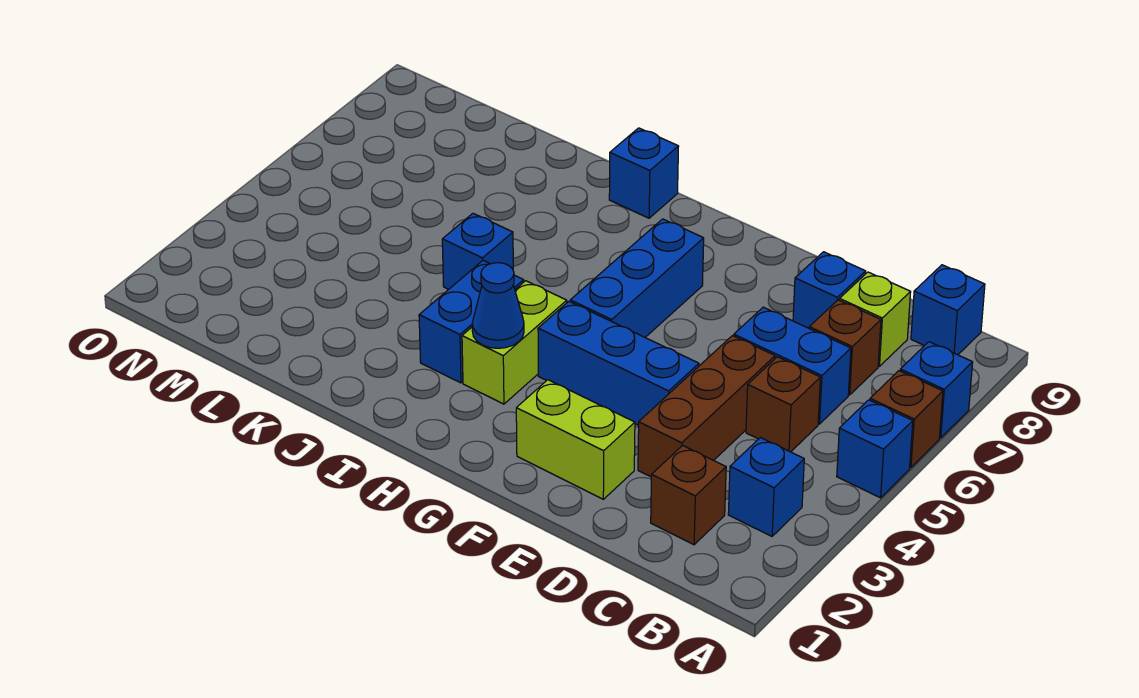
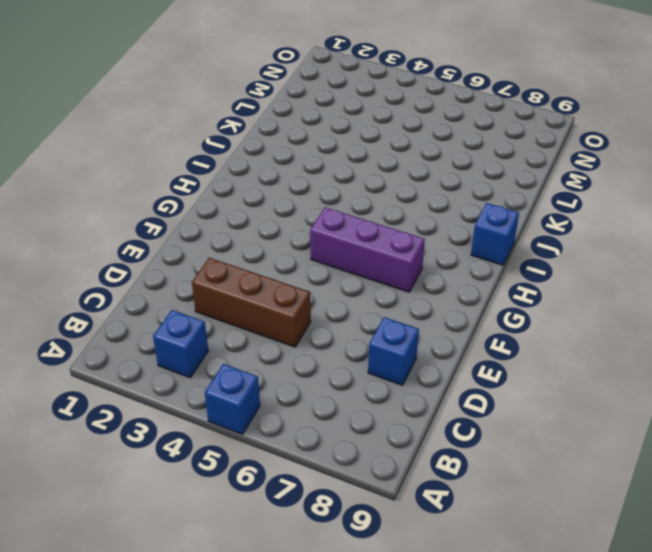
purple brick G5:G7 level 1 -> blue brick G5:G7 level 1
none -> brown brick A6 level 1
none -> blue brick A7 level 1
none -> blue brick B9 level 1

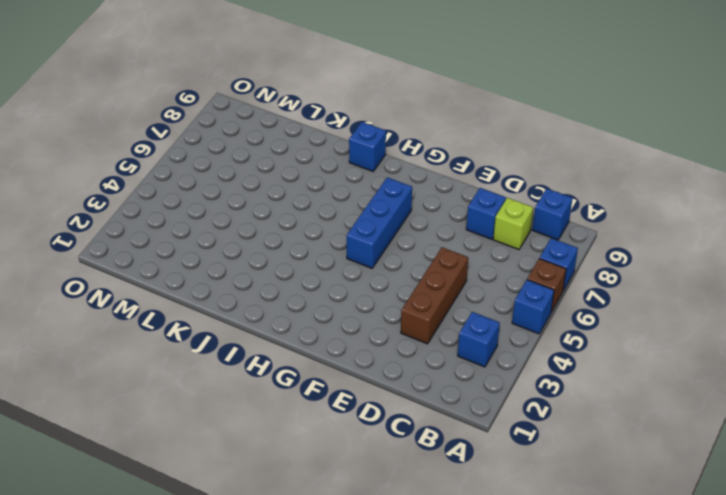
none -> brown brick C2 level 1
none -> brown brick C5 level 1
none -> blue brick C6:D6 level 1

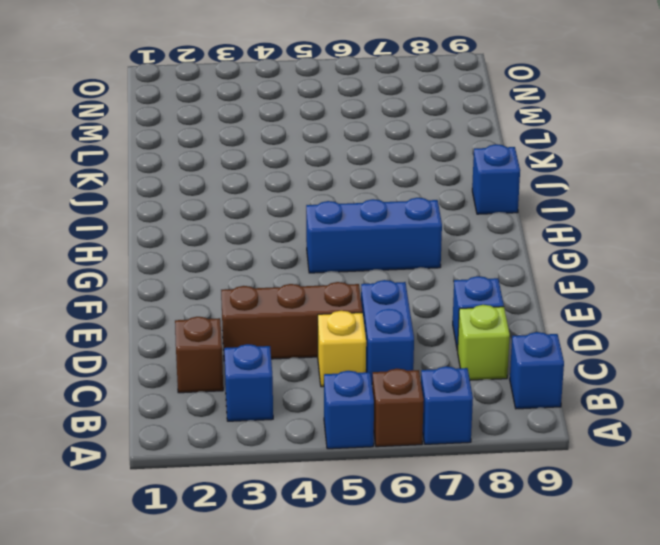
yellow brick C5 level 1 -> brown brick C5 level 1
none -> brown brick C7 level 1
none -> lime brick E2:F2 level 1
none -> blue brick E4:G4 level 1

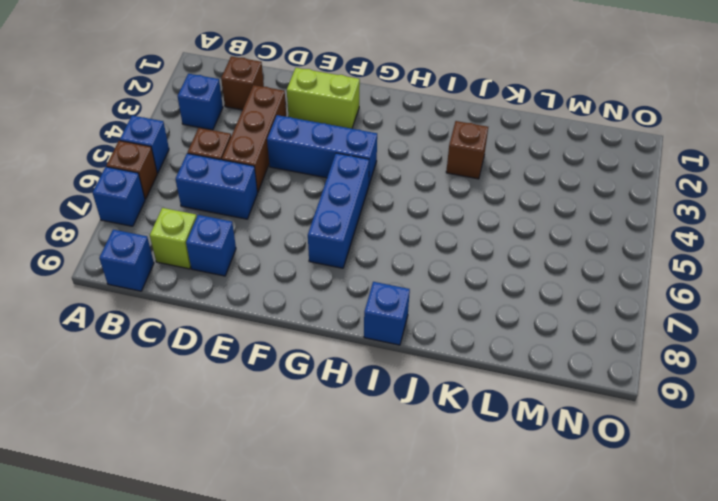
brown brick J3 level 1 -> brown brick C7 level 1
none -> lime brick H3:H4 level 1
none -> blue brick I3:I4 level 1
none -> blue brick J5 level 1

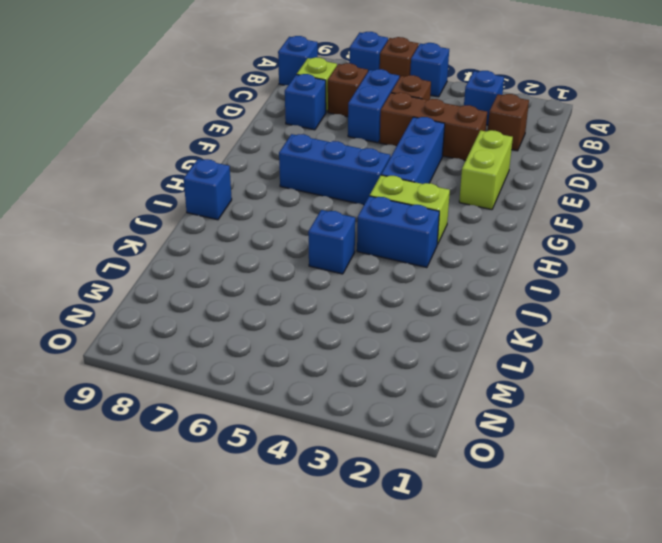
none -> blue cone H3 level 2

